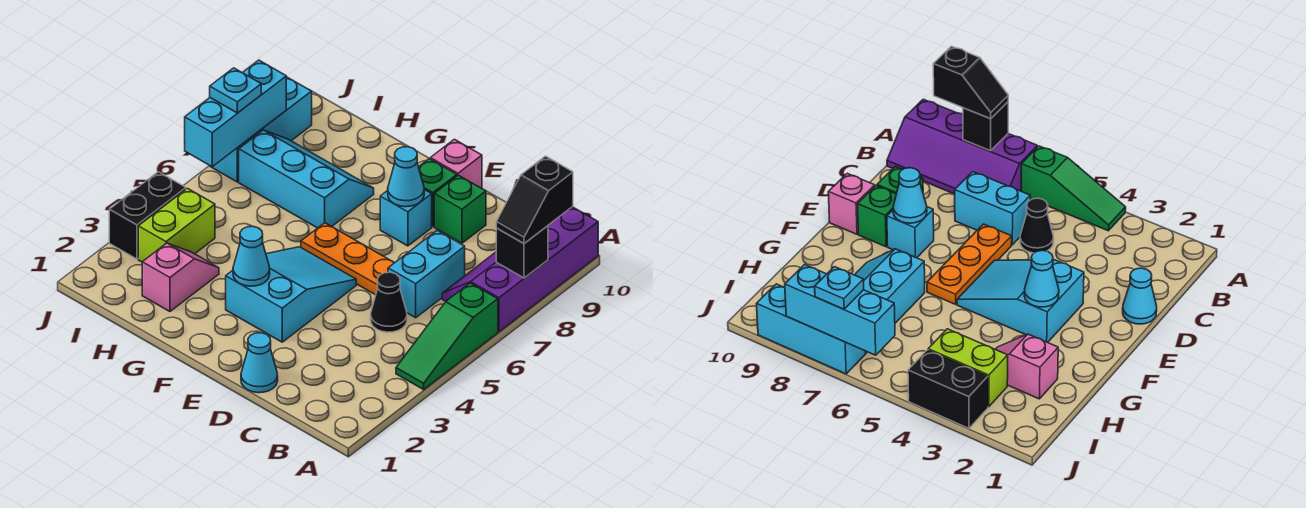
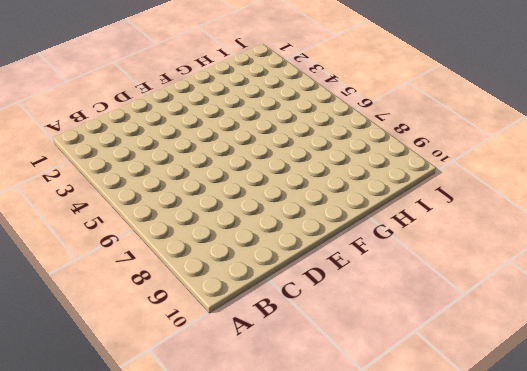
none -> green slope A4:A6 level 1 top 6
none -> purple slope A7:B10 level 1 top A
none -> black cone C5 level 1

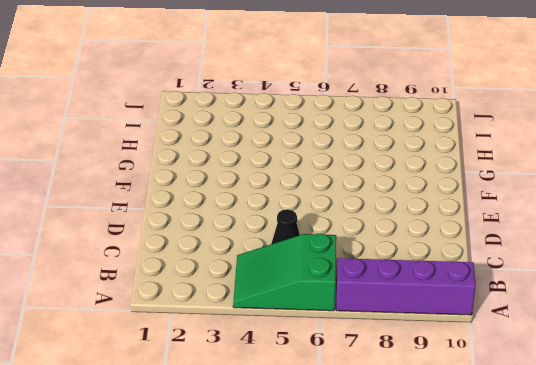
green slope A4:B6 level 1 top 6 -> green slope A4:A6 level 1 top 6
none -> cyan brick C6:C7 level 1
none -> cyan cone D1 level 1
none -> orange plate D6:F6 level 1

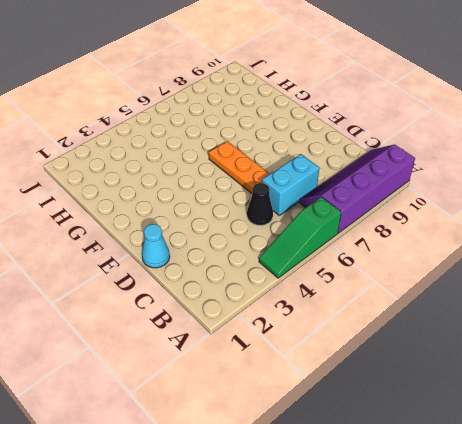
none -> green brick D9 level 1
none -> cyan slope E3:F5 level 1 top 3
none -> cyan brick E8 level 1

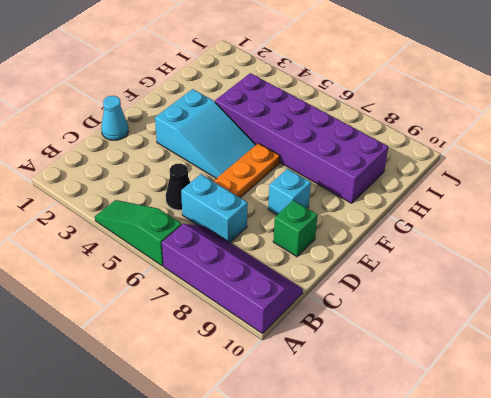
purple brick G4:H9 level 1 -> cyan slope G7:I8 level 1 top 7
none -> green brick E9 level 1
none -> pink brick E10 level 1
none -> pink slope H2:H3 level 1 top 2

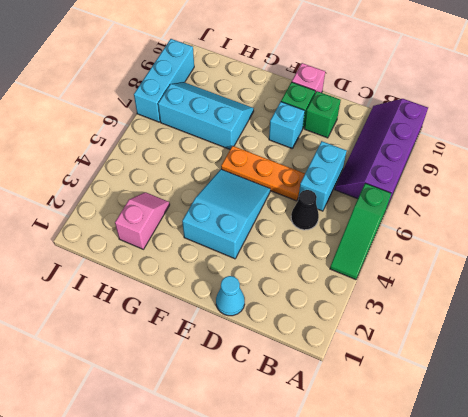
none -> lime brick I3:I4 level 1
none -> black brick J3:J4 level 1
none -> black brick A8 level 2

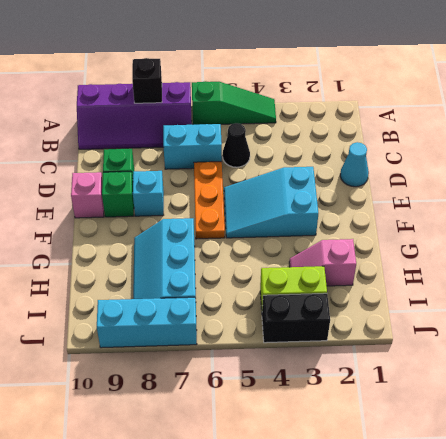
none -> cyan cone E8 level 2
none -> cyan cone F3 level 2
none -> cyan brick J6:J8 level 2

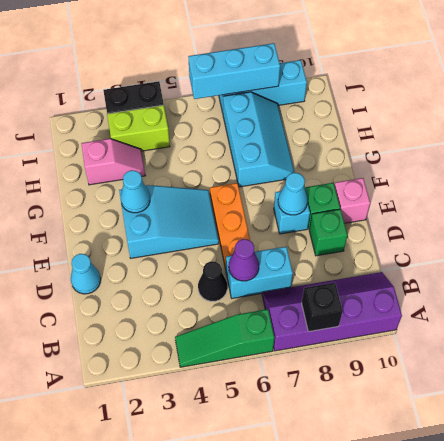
purple cone C6 level 2 -> none
none -> black slope A8:A9 level 3 top 9
none -> cyan plate J7 level 3

